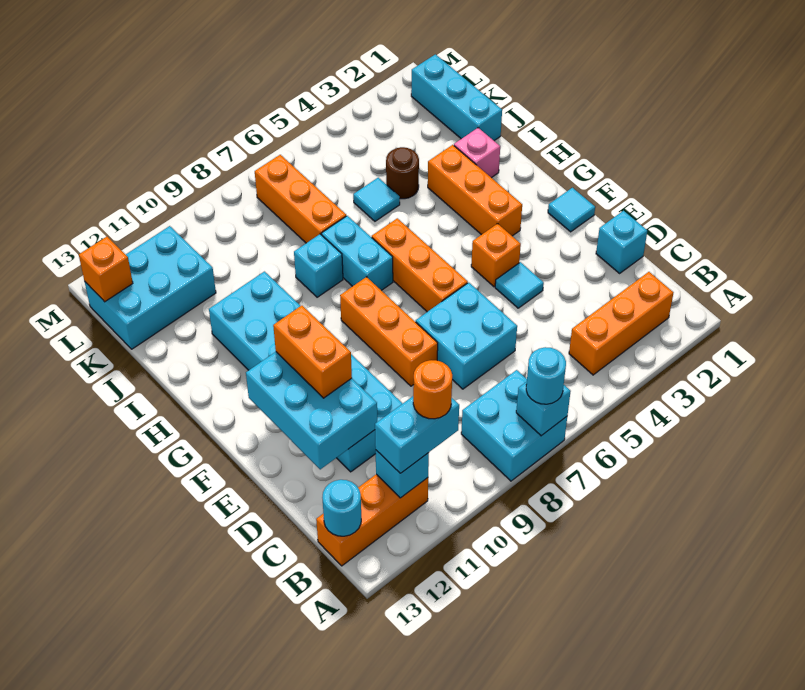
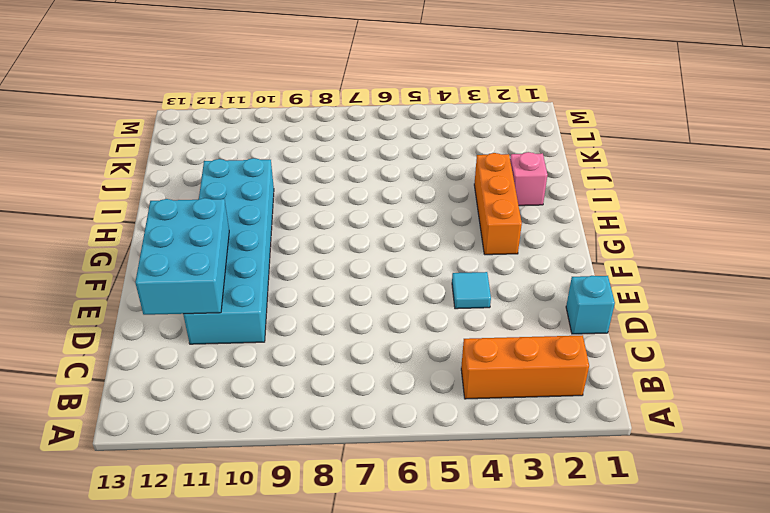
none -> cyan brick A7:B8 level 1
none -> orange brick B11:B13 level 1
none -> cyan brick D6:E7 level 1

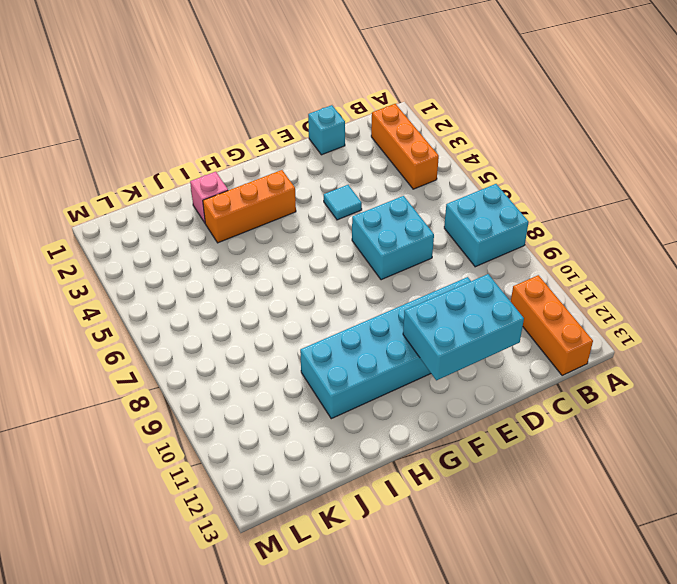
none -> orange brick E8:G8 level 1
none -> cyan tile F1 level 1
none -> orange brick F4 level 1

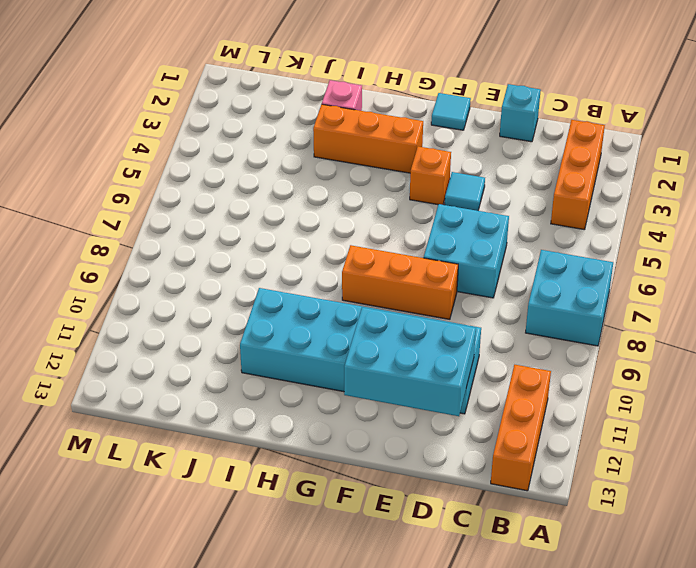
none -> orange brick F6:H6 level 1
none -> cyan brick H7:I7 level 1
none -> cyan brick I8 level 1

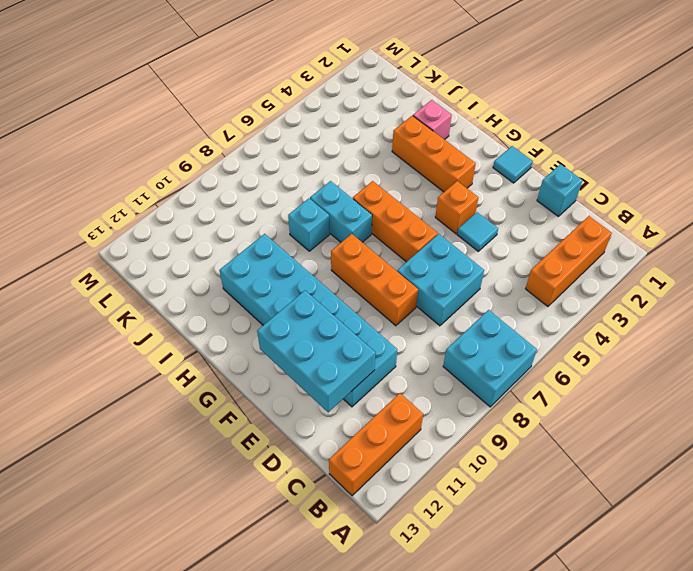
none -> cyan brick J1:L1 level 1
none -> brown round brick J4 level 1
none -> cyan tile J5 level 1

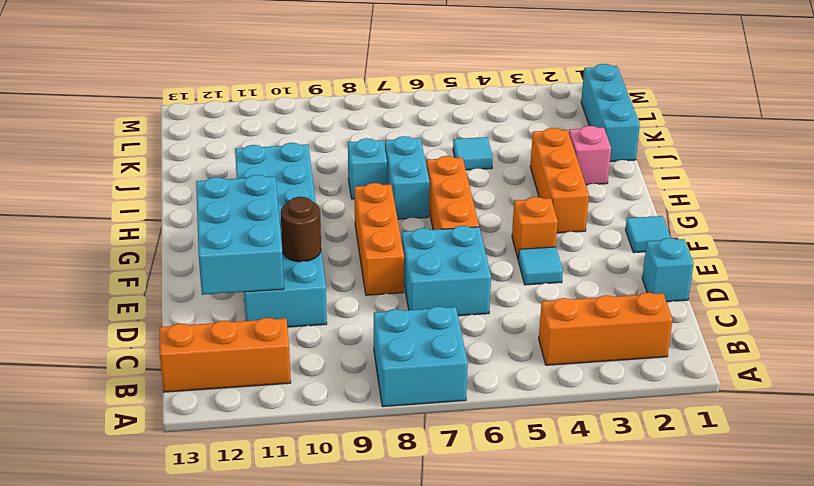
brown round brick E10 level 2 -> brown round brick J4 level 1
none -> orange brick J7:L7 level 1
none -> cyan brick K11:L13 level 1
none -> cyan brick A7 level 2

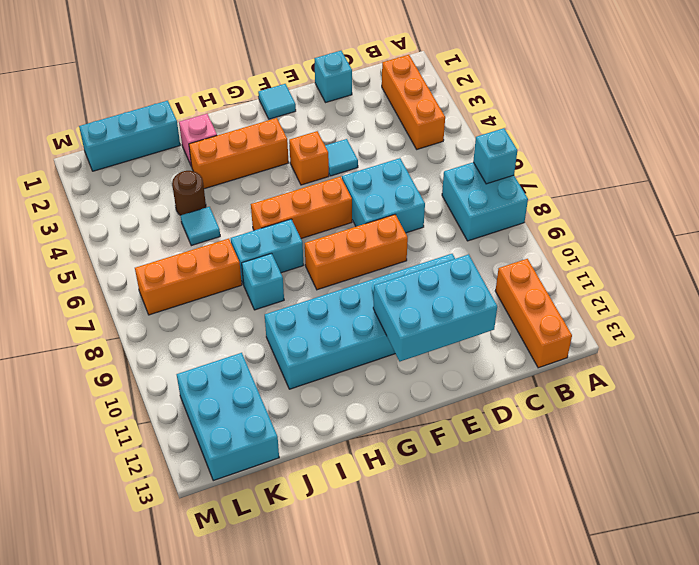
none -> cyan brick B11 level 2
none -> cyan round brick B13 level 2
none -> orange brick L13 level 2

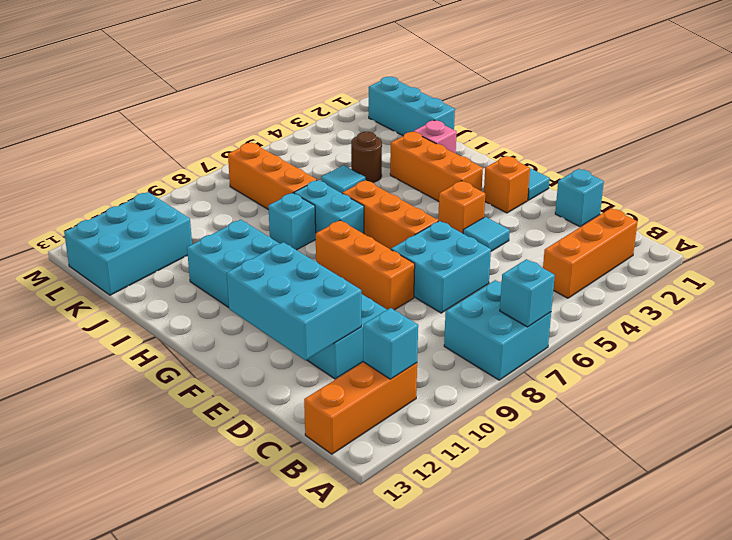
orange brick F2 level 1 -> orange brick L13 level 2
none -> cyan round brick B13 level 2
none -> cyan round brick A7 level 3
none -> cyan brick B10:B11 level 3

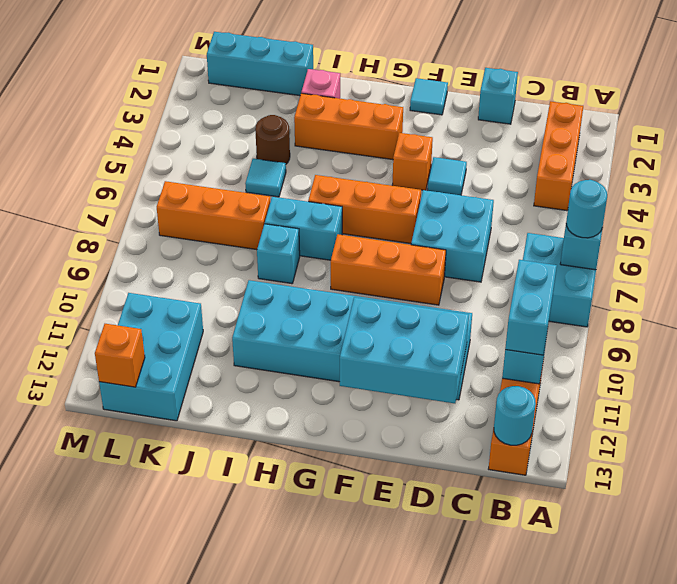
none -> orange brick E11:F11 level 3
none -> orange round brick B10 level 4

